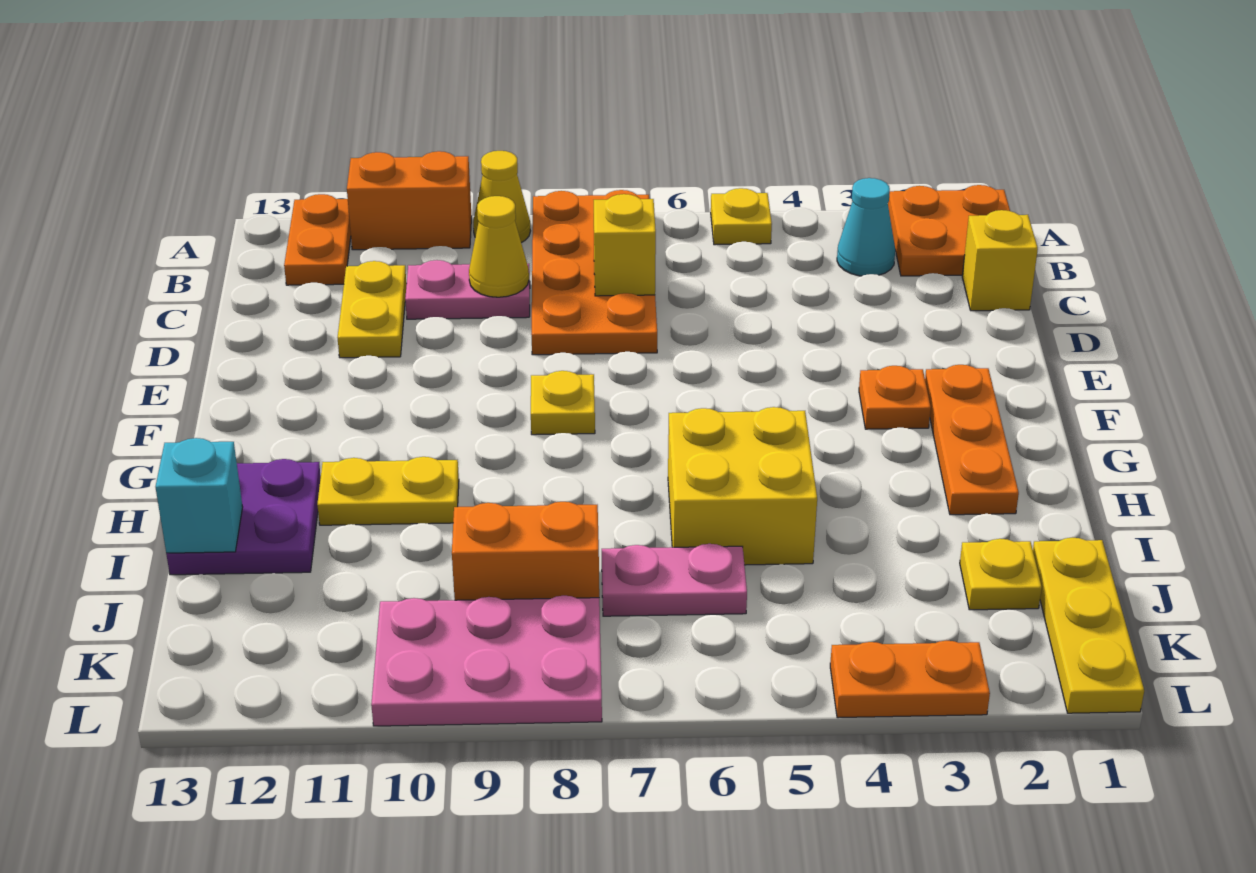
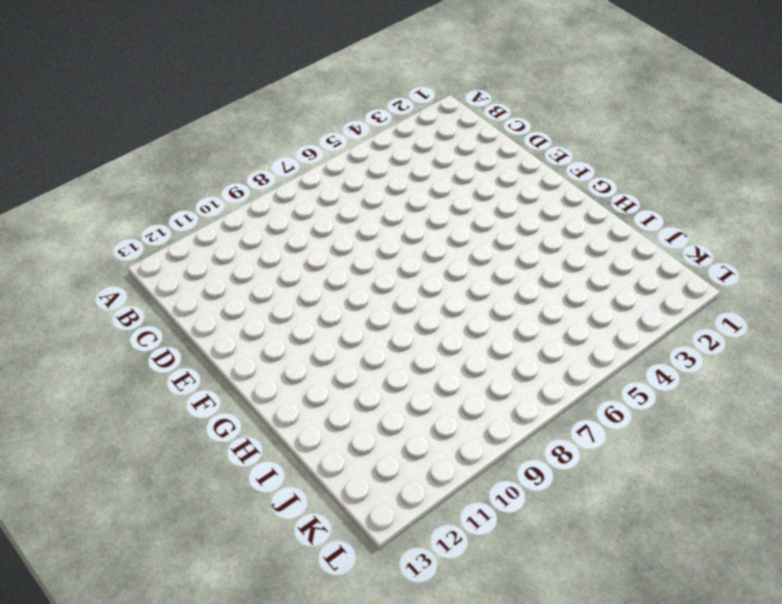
none -> orange plate A1:B2 level 1
none -> yellow plate A5 level 1
none -> orange plate A7:D8 level 1

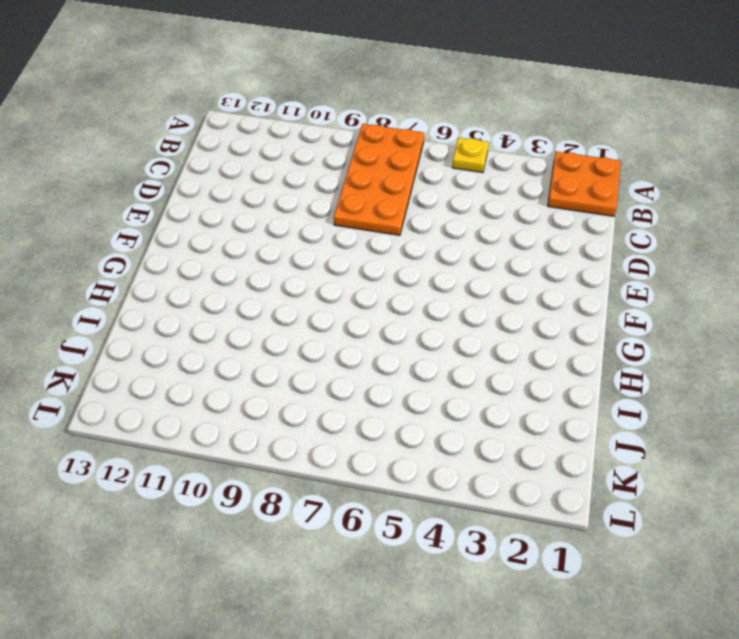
none -> yellow cone A9 level 1
none -> orange brick A10:A11 level 1
none -> orange plate A12:B12 level 1

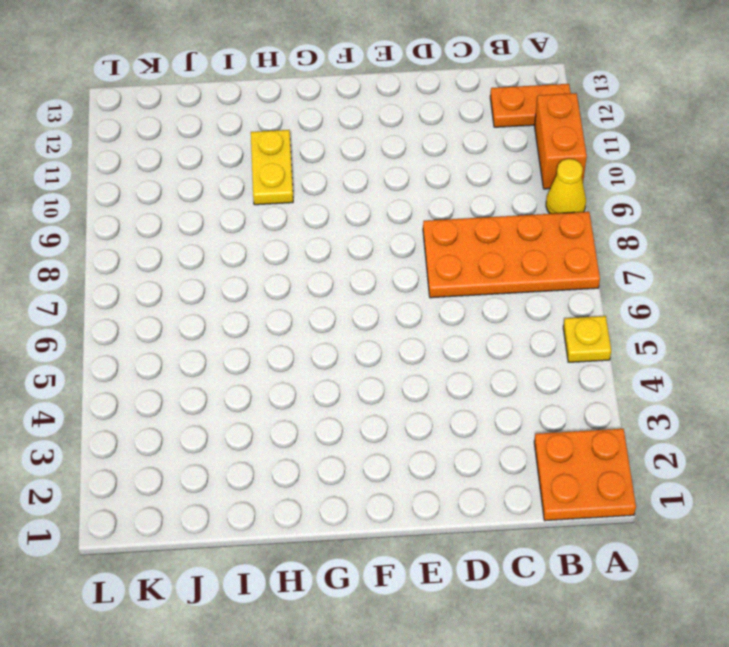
none -> cyan cone B3 level 1
none -> yellow brick C1 level 1
none -> pink plate C9:C10 level 1

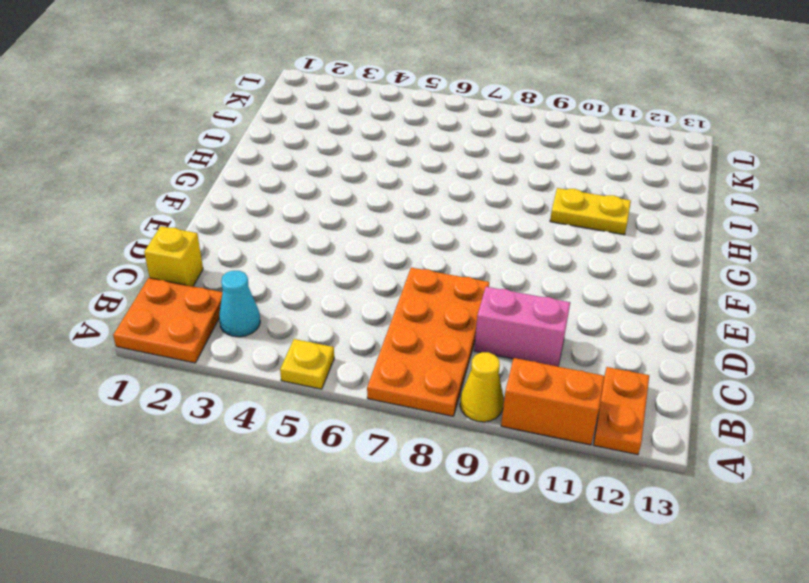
pink brick C9:C10 level 1 -> pink plate C9:C10 level 1
none -> yellow plate C11:D11 level 1
none -> orange plate F2:H2 level 1
none -> orange plate F3 level 1

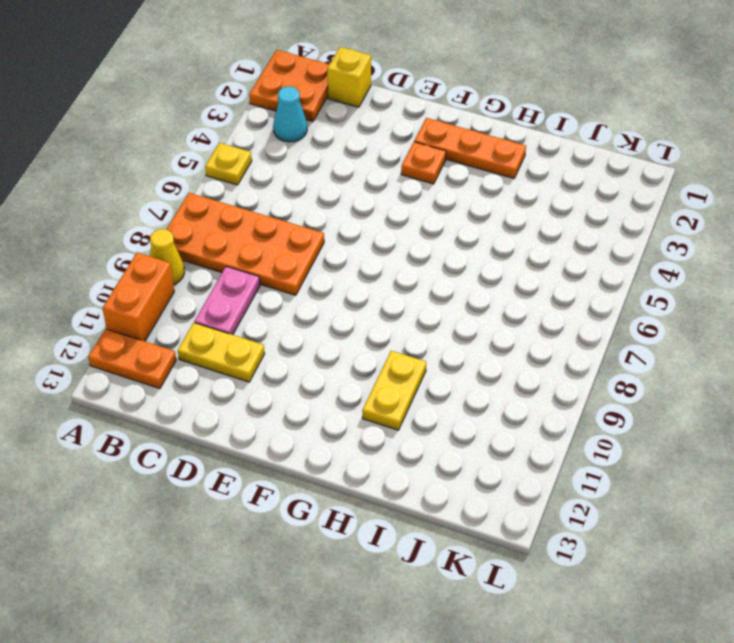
none -> yellow plate F8 level 1
none -> yellow brick H5:I6 level 1
none -> purple plate H12:I13 level 1

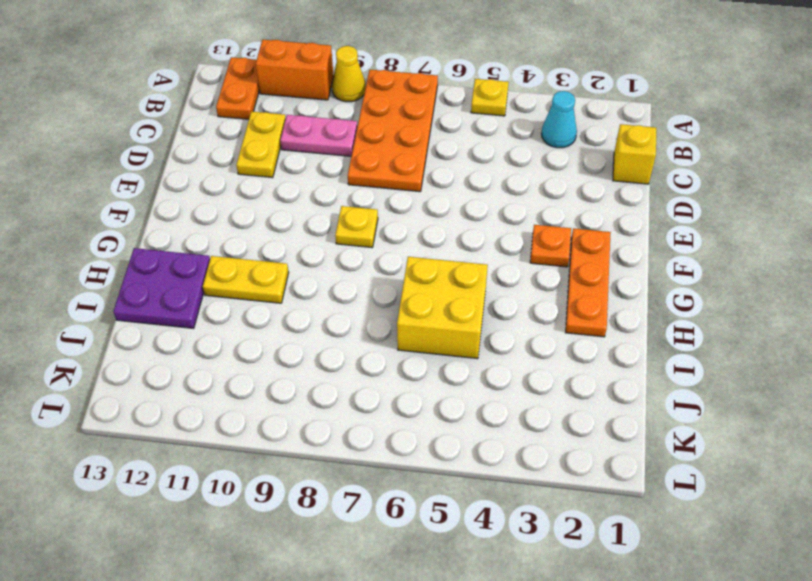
none -> orange plate A1:B2 level 1
none -> yellow plate J1:L1 level 1
none -> yellow plate J2 level 1

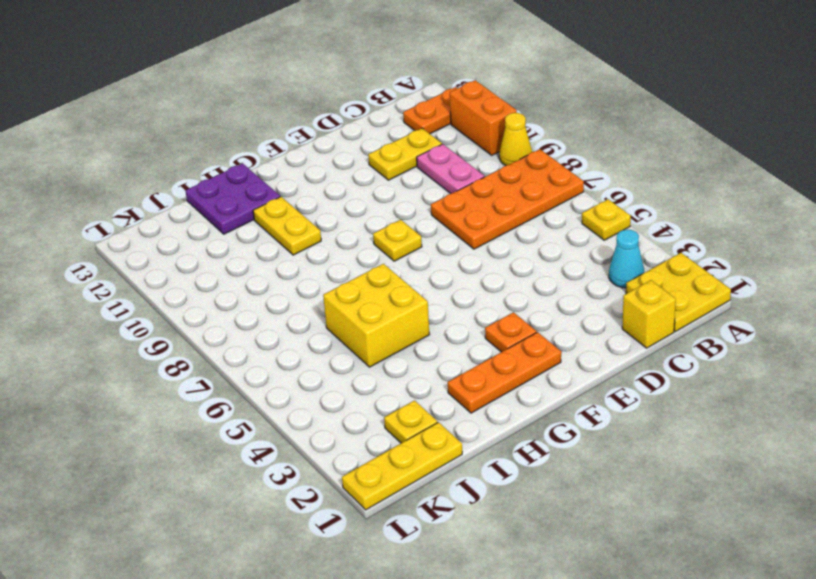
yellow plate A1:B2 level 1 -> orange plate A1:B2 level 1
none -> pink plate J6:J7 level 1
none -> orange brick J8:J9 level 1
none -> pink plate K8:L10 level 1

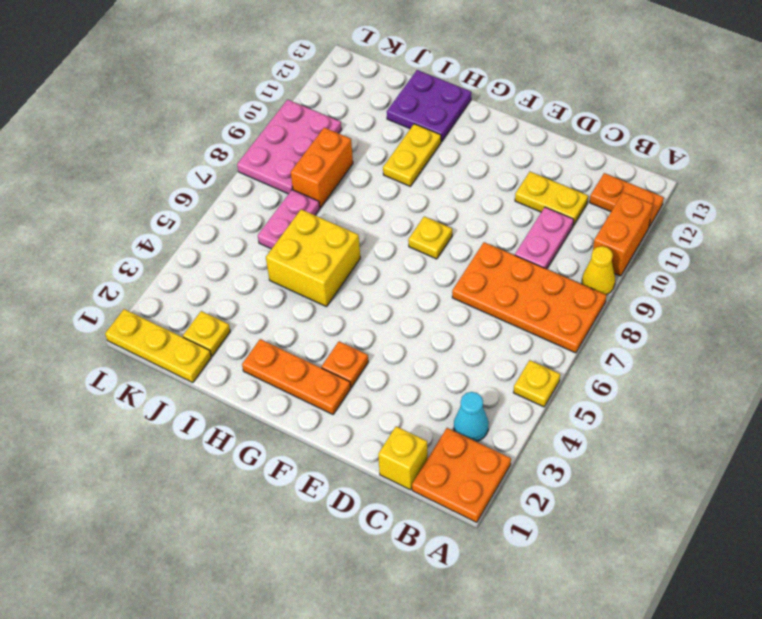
none -> orange plate L3:L4 level 1
none -> yellow brick C7 level 2
none -> yellow cone C9 level 2

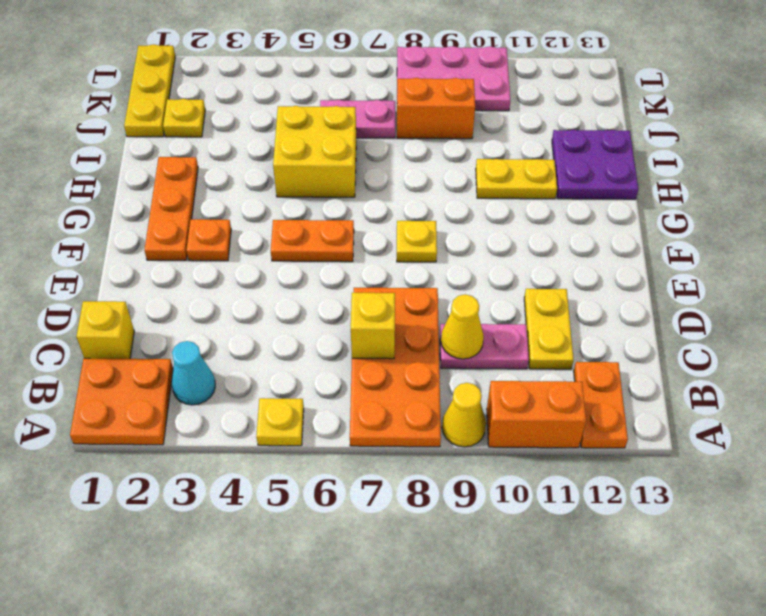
orange plate F5:F6 level 1 -> orange plate L3:L4 level 1
none -> cyan brick I13 level 2

